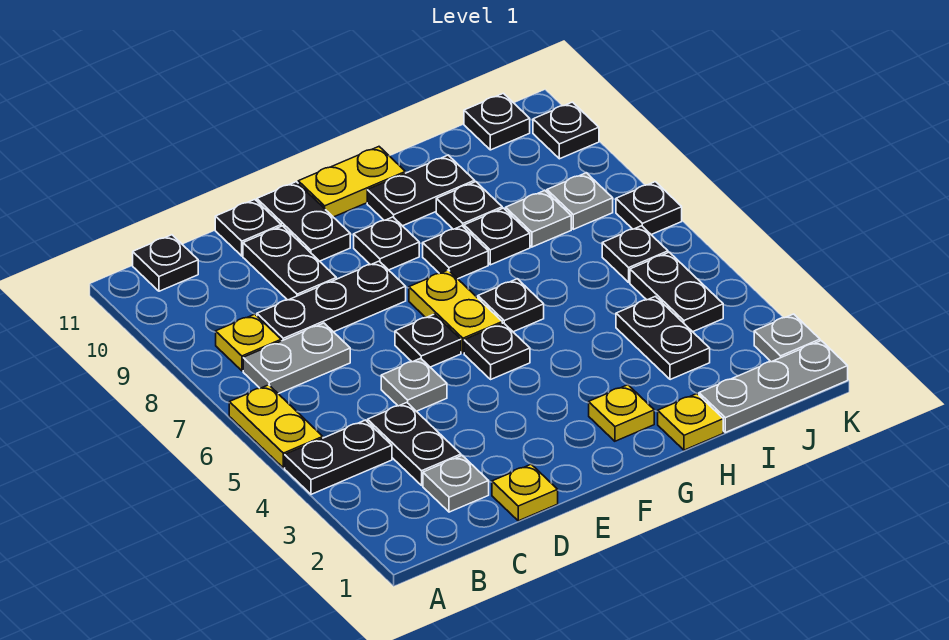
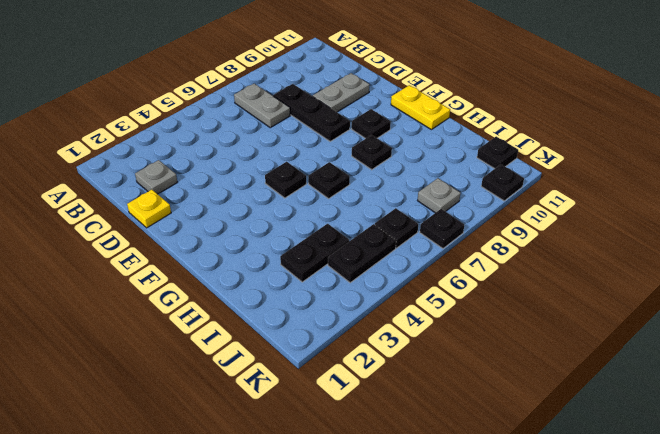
grey plate D9:D10 level 1 -> black plate D9:D10 level 1
none -> black plate A4:B4 level 1
none -> yellow plate A5:A6 level 1
none -> yellow plate B8 level 1
none -> black plate B11 level 1

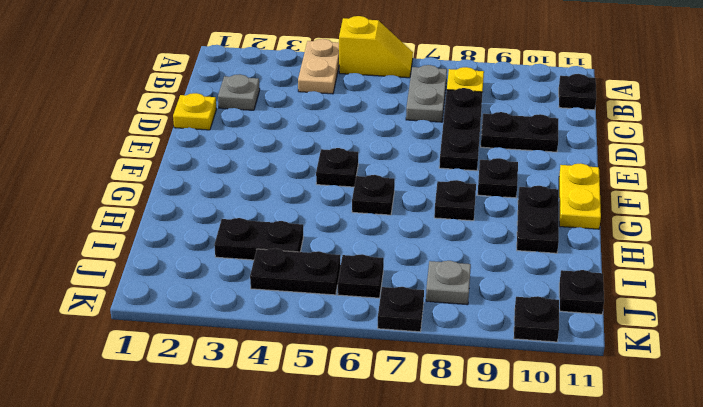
tan plate A4:B4 level 1 -> black plate A4:B4 level 1
yellow slope A5:A6 level 1 top 5 -> yellow plate A5:A6 level 1
none -> black plate C3:C4 level 1
none -> grey plate D5 level 1
none -> black plate D11 level 1
none -> black plate E6 level 1

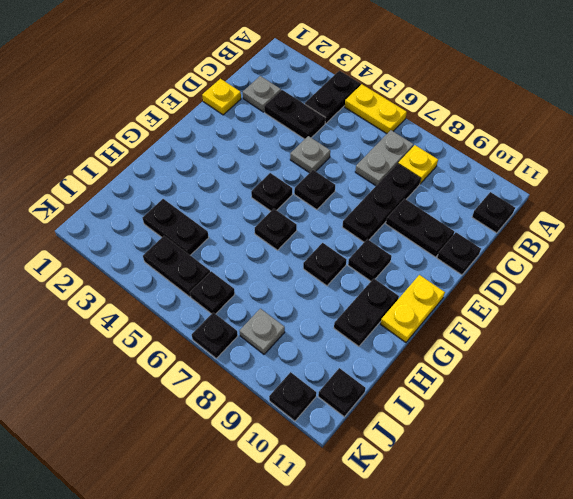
none -> black plate E10:E11 level 1
none -> yellow plate F6:F7 level 1
none -> yellow plate G2 level 1
none -> yellow plate H1 level 1

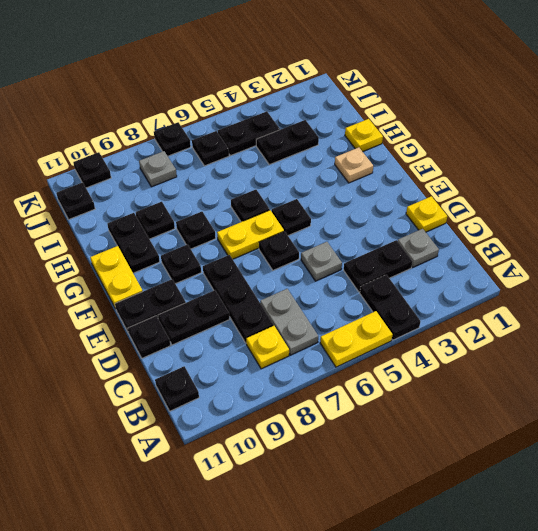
tan plate G2 level 1 -> yellow plate G2 level 1
none -> black plate H8 level 1
none -> grey plate I1:K1 level 1
none -> grey plate I8 level 1
none -> grey plate K2 level 1

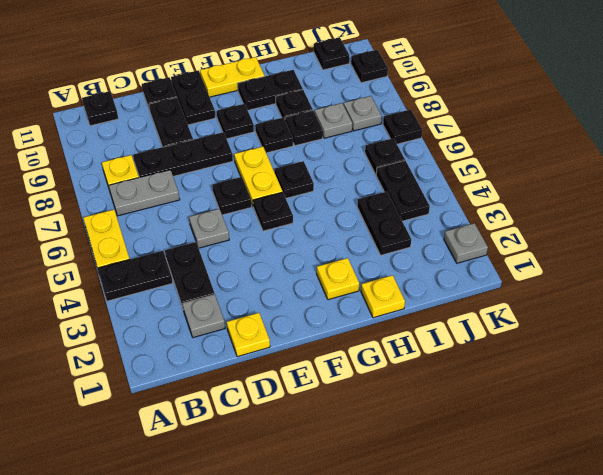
none -> grey plate I1:K1 level 1

